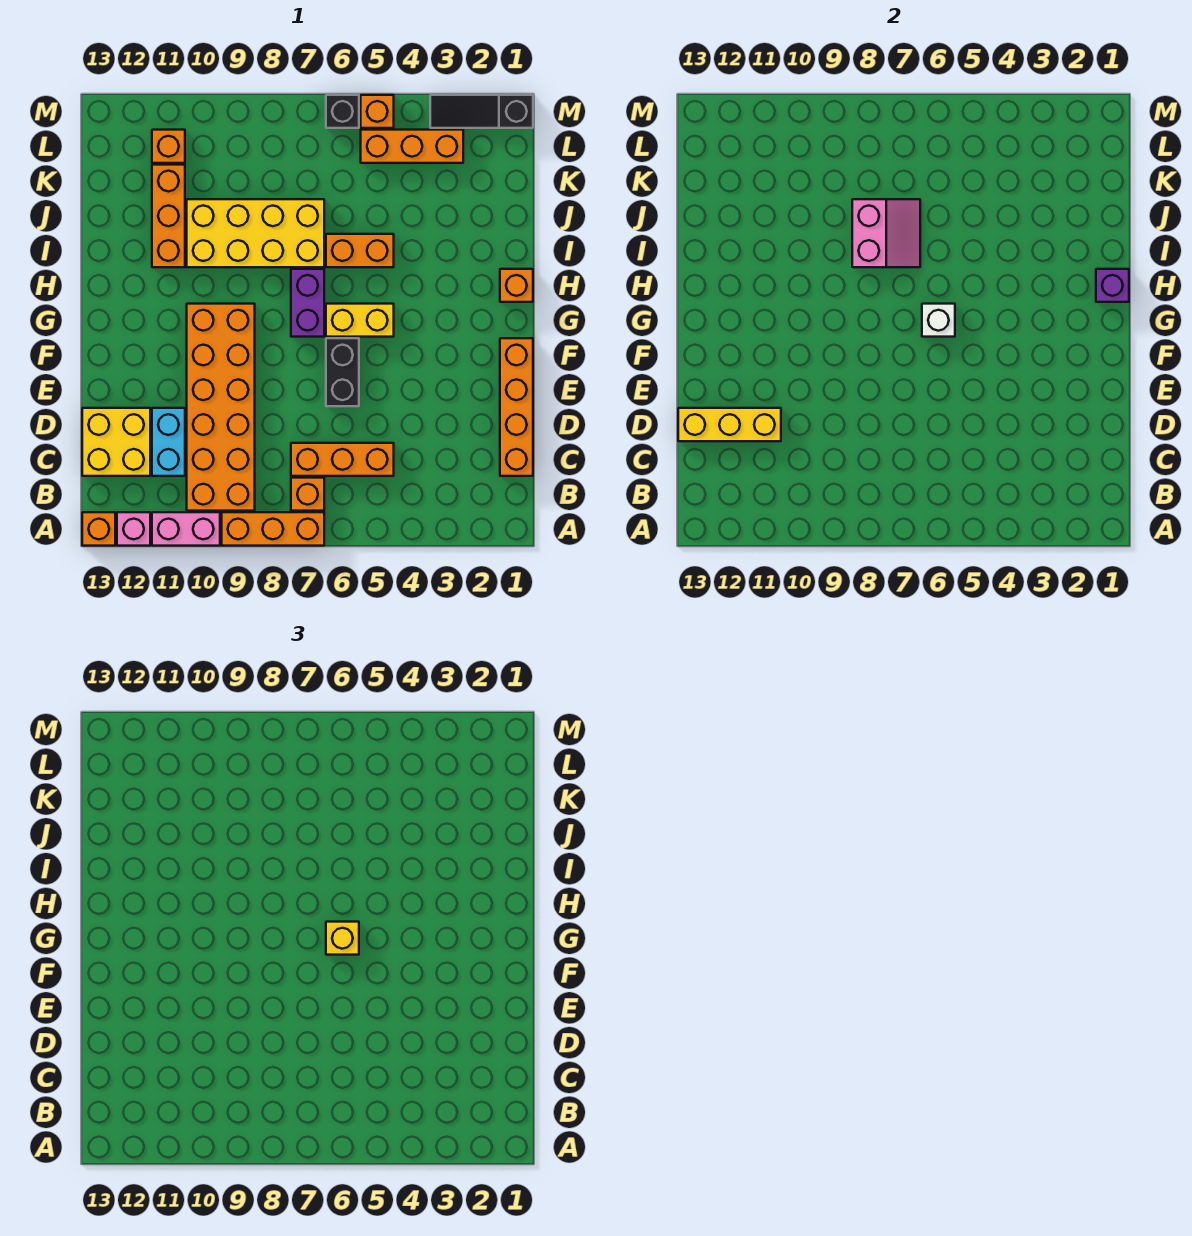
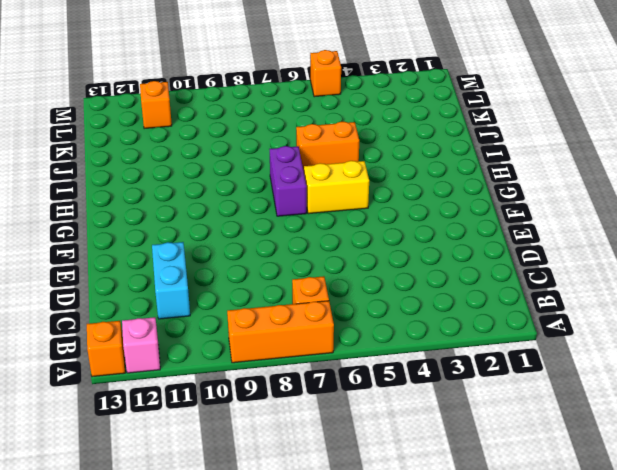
none -> pink brick A10:A11 level 1
none -> orange brick B9:G10 level 1
none -> orange brick C1:F1 level 1

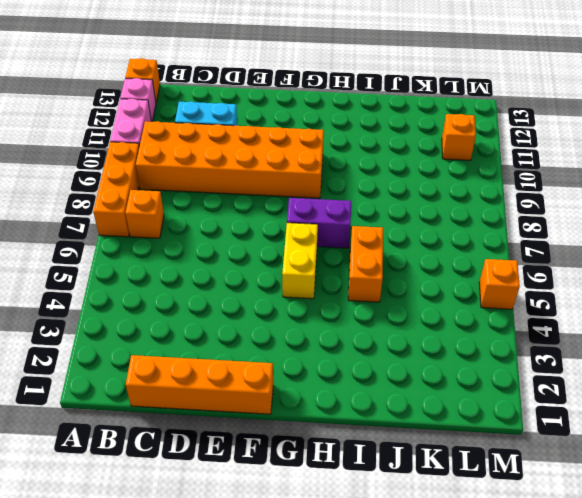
none -> orange brick C5:C7 level 1
none -> yellow brick C12:D13 level 1
none -> black brick E6:F6 level 1

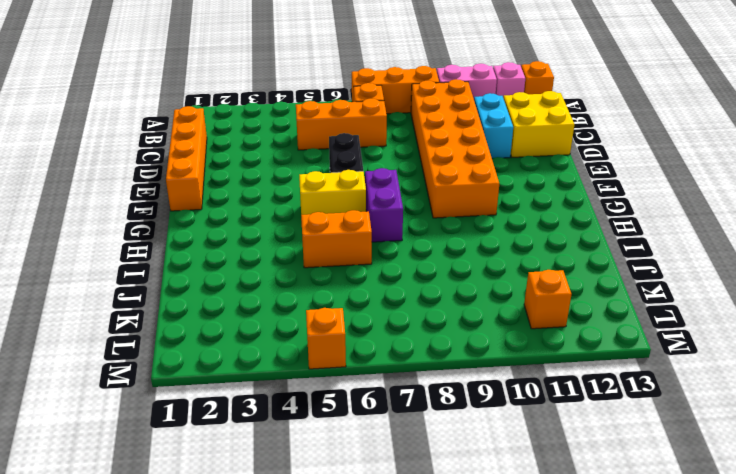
none -> orange brick H1 level 1
none -> yellow brick I7:J10 level 1
none -> orange brick I11:K11 level 1

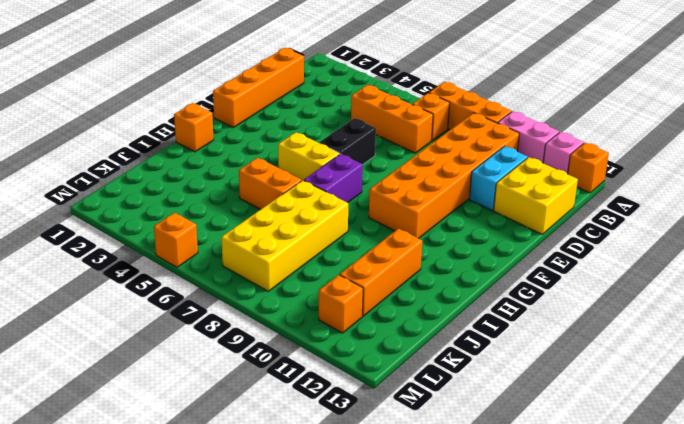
yellow brick I7:L8 level 1 -> yellow brick I7:J10 level 1
none -> orange brick L3:L5 level 1
none -> black slope M1:M3 level 1 top 1
none -> black brick M6 level 1

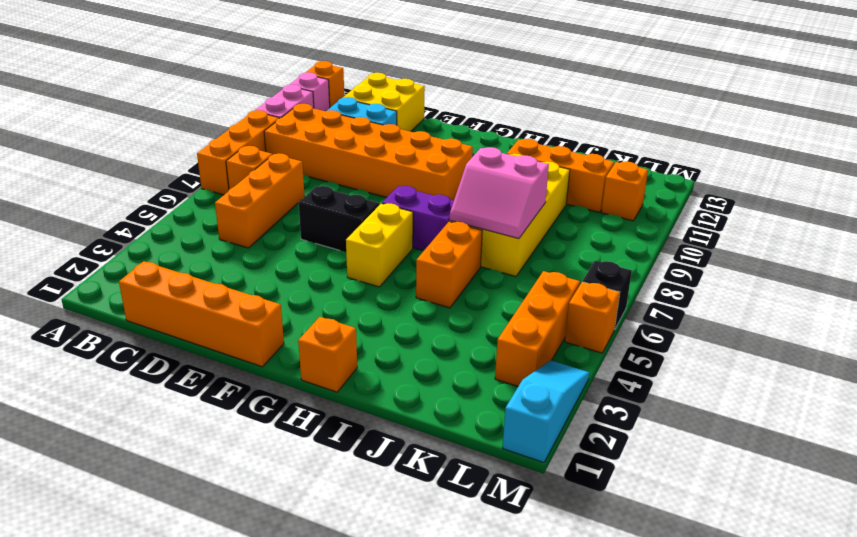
cyan slope M1:M3 level 1 top 1 -> black slope M1:M3 level 1 top 1
none -> yellow brick D11:D13 level 2
none -> white brick G6 level 2
none -> purple brick H1 level 2

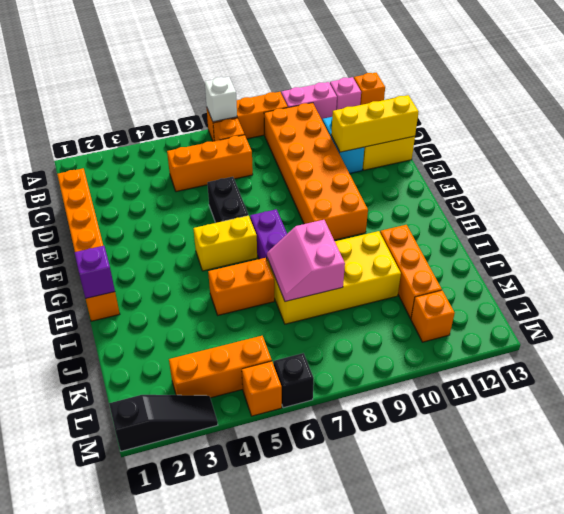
white brick A7 level 2 -> white brick G6 level 2
none -> yellow brick G6 level 3

